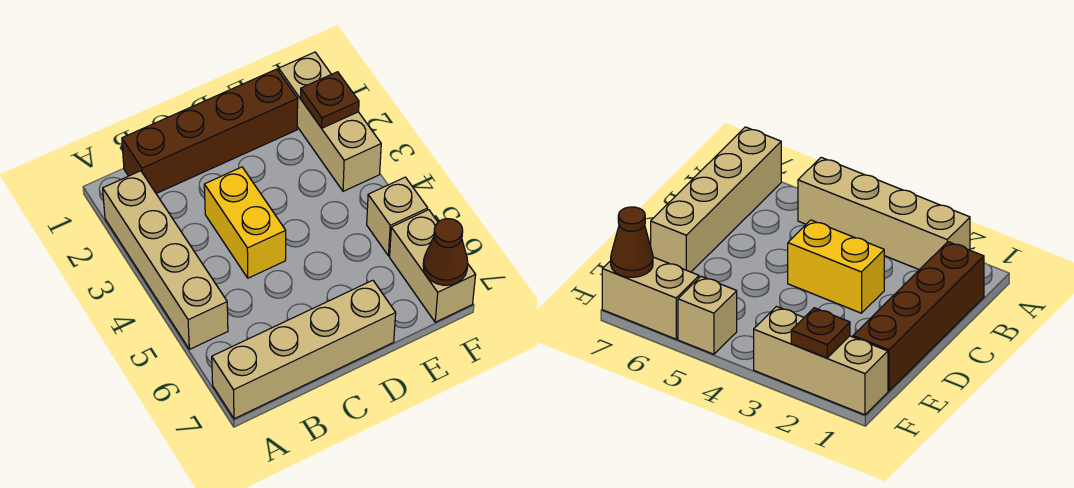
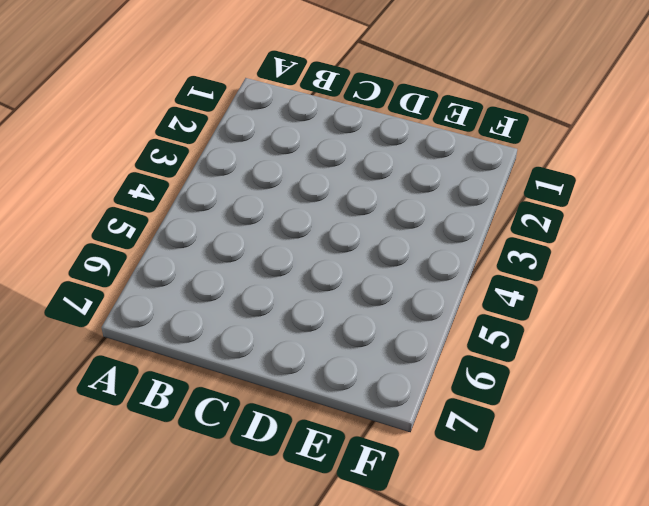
none -> tan brick A2:A5 level 1
none -> tan brick A7:D7 level 1

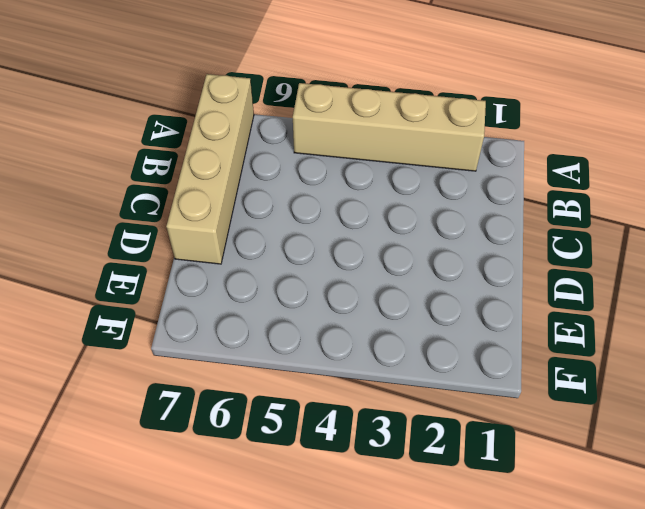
none -> brown brick B1:E1 level 1
none -> yellow brick C3:C4 level 1

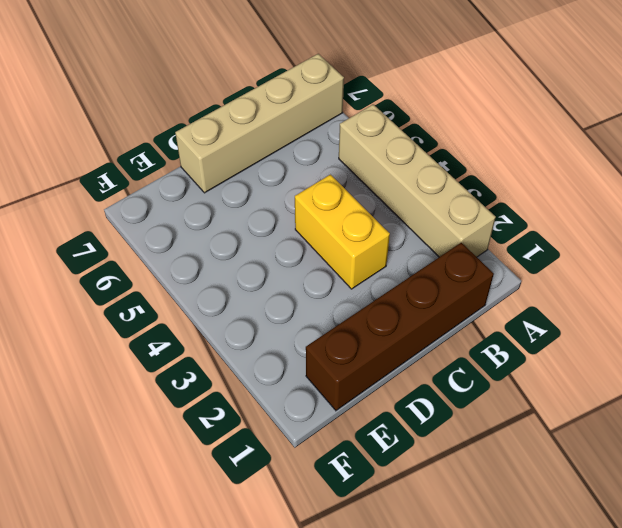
none -> tan brick F1:F3 level 1
none -> tan brick F5 level 1

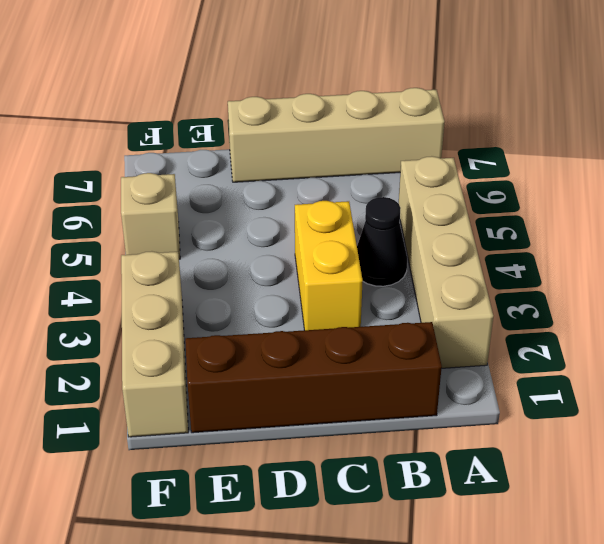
black cone B4 level 1 -> none
none -> tan brick F6:F7 level 1
none -> brown plate F2 level 2

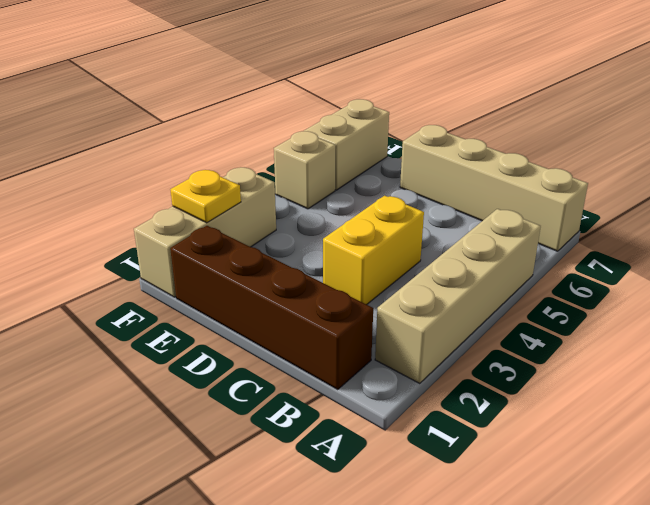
yellow plate F2 level 2 -> brown plate F2 level 2
none -> brown cone F7 level 2

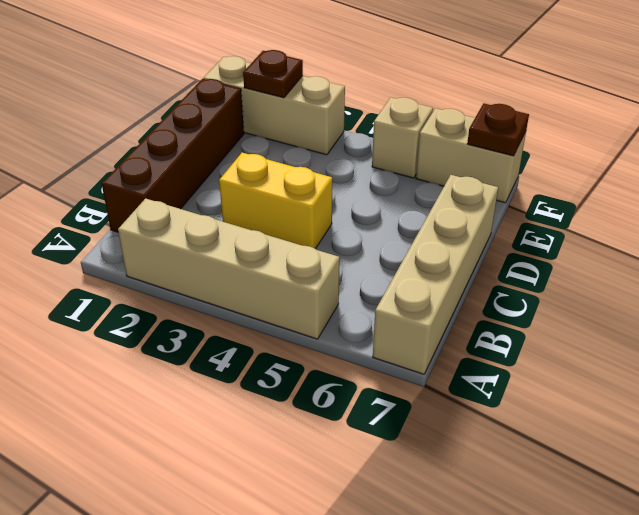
brown plate F7 level 2 -> brown cone F7 level 2

